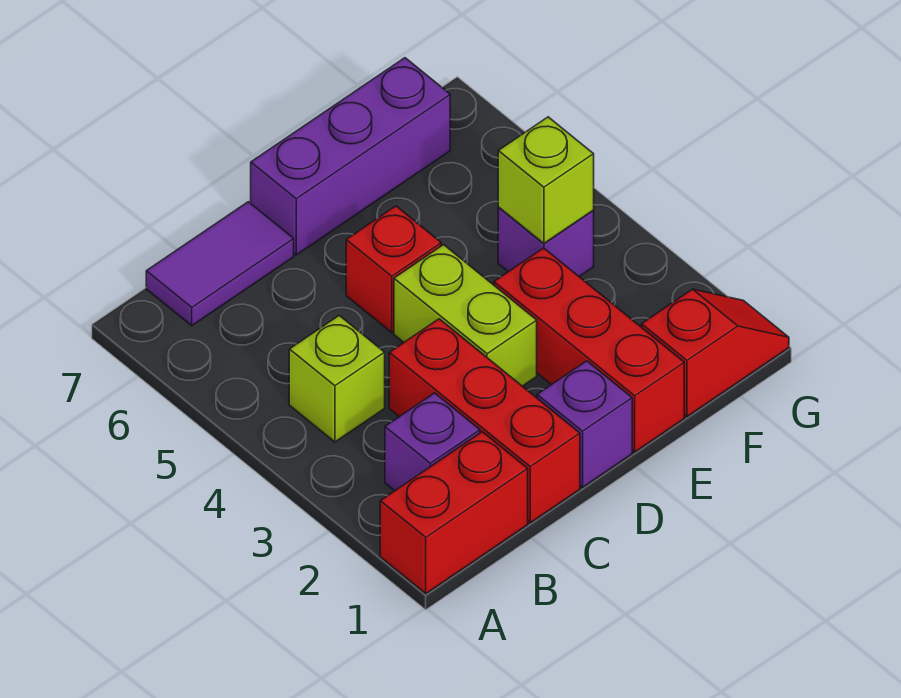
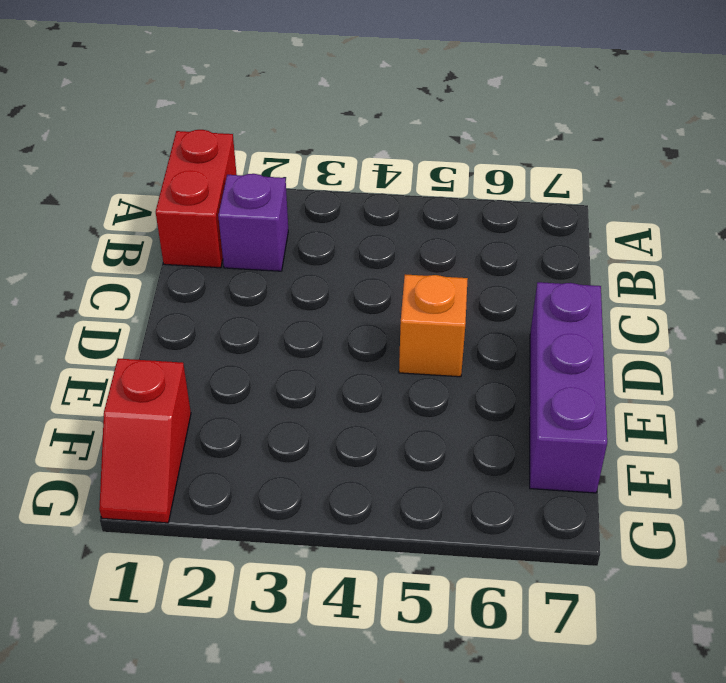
orange brick D5 level 1 -> red brick D5 level 1
none -> lime brick B4 level 1
none -> purple tile B7:C7 level 1
none -> red brick C1:C3 level 1

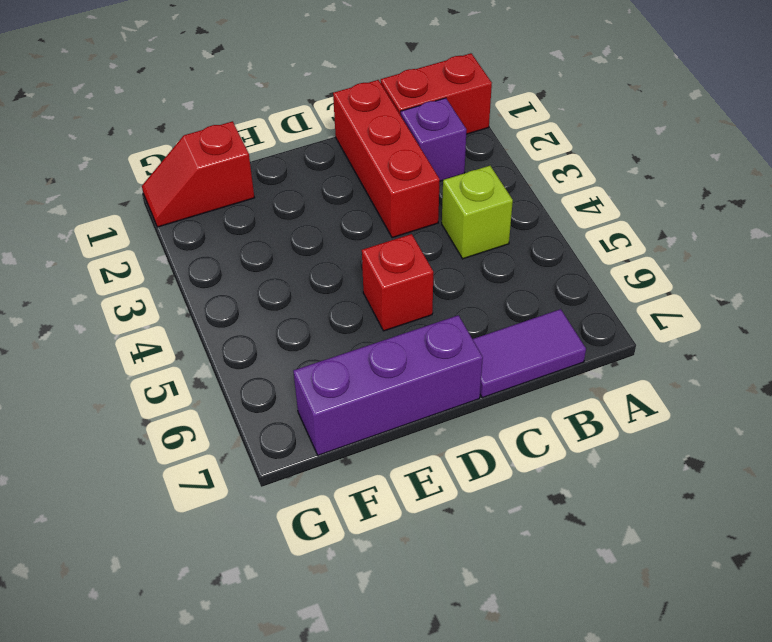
none -> purple brick D1 level 1
none -> lime brick D3:D4 level 1
none -> red brick E1:E3 level 1

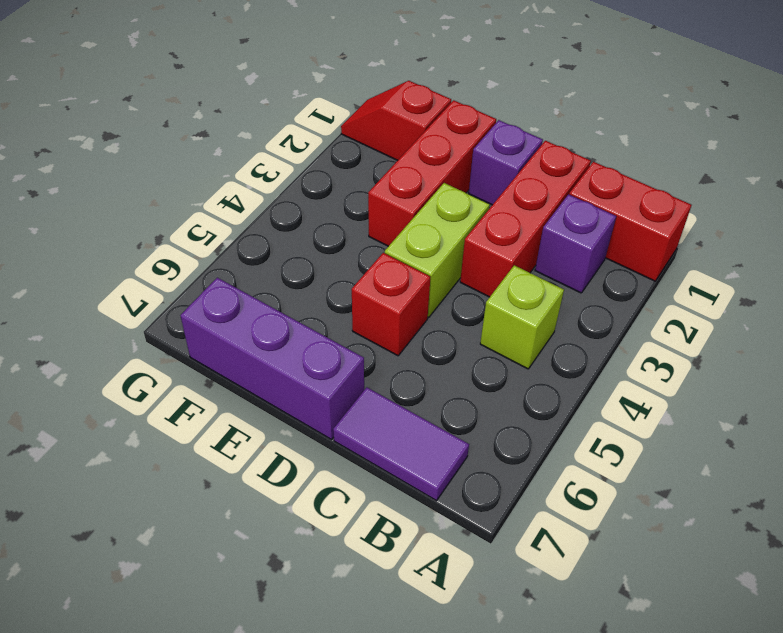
none -> purple brick F4 level 1
none -> lime brick F4 level 2

